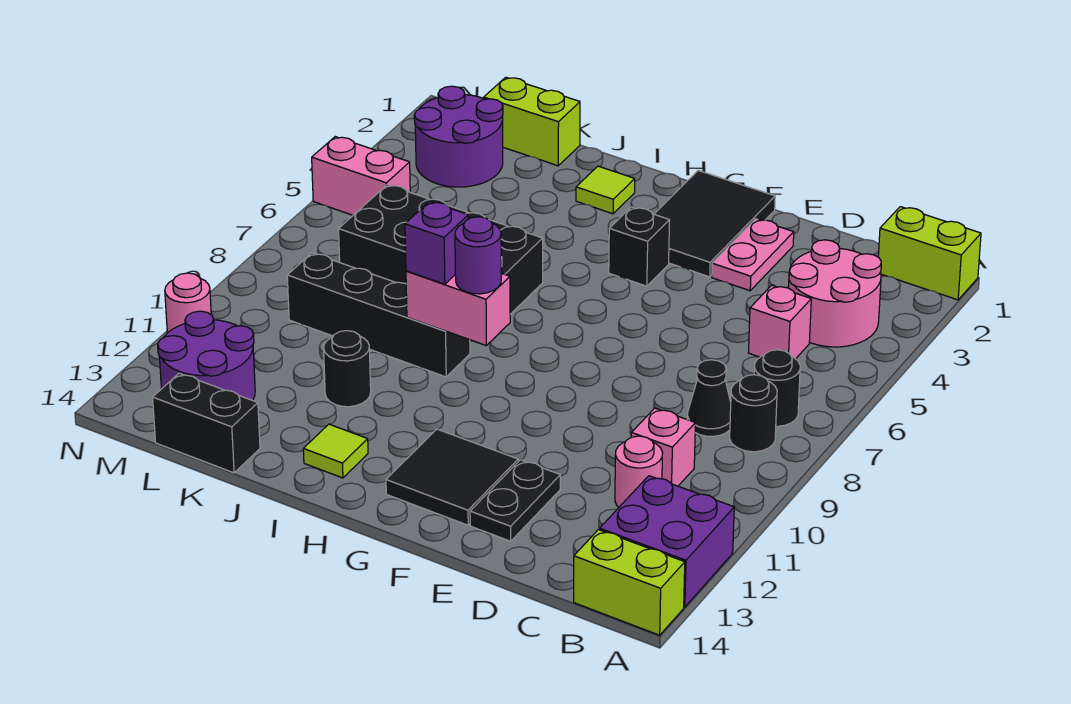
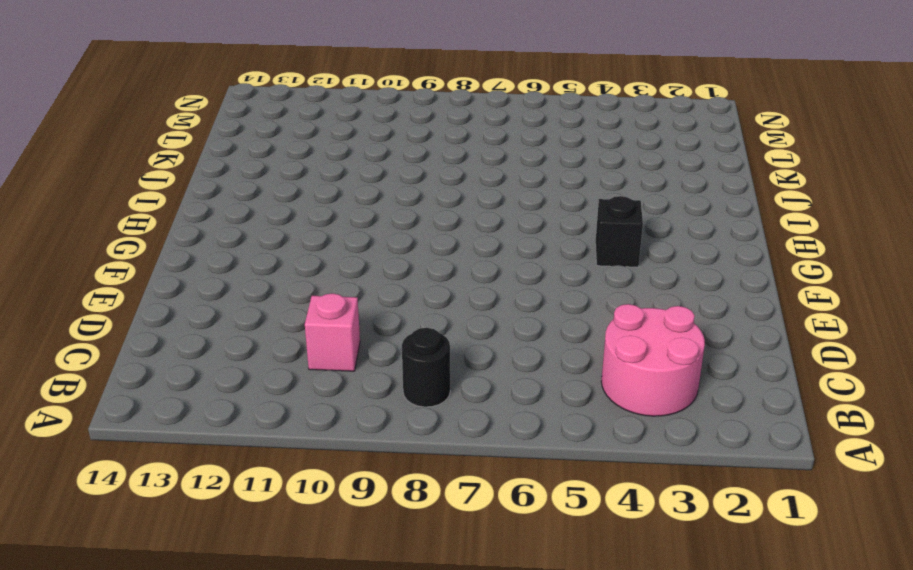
none -> lime brick A1:B1 level 1
none -> purple brick A12:B13 level 1
none -> lime brick A14:B14 level 1

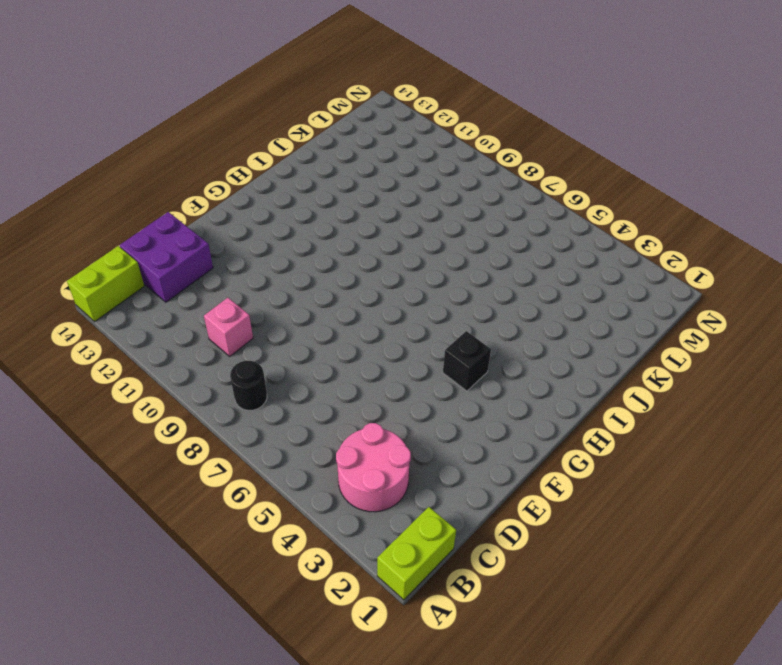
purple brick C13:D14 level 1 -> purple brick A12:B13 level 1
none -> black round brick B7 level 1
none -> pink brick C5 level 1
none -> black cone C8 level 1

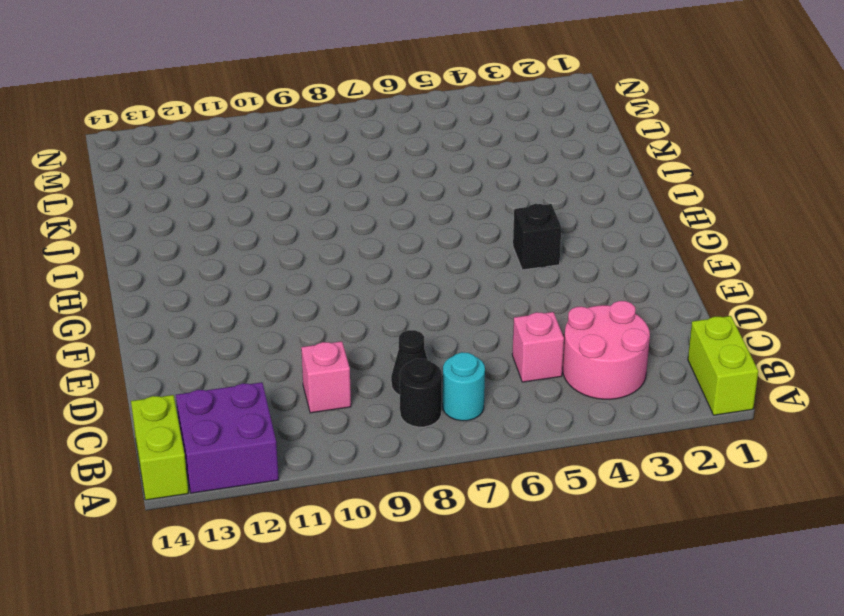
cyan round brick B7 level 1 -> black round brick B7 level 1
none -> pink round brick C11 level 1
none -> pink plate E2:E3 level 1
none -> black plate E12:E13 level 1

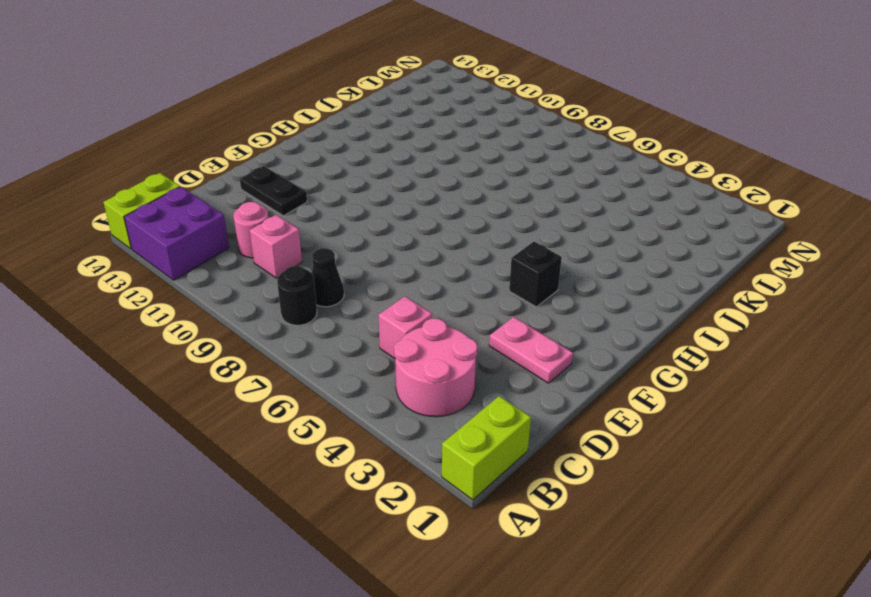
none -> black round brick B7 level 1
none -> black tile F1:G3 level 1
none -> black tile F12:G13 level 1

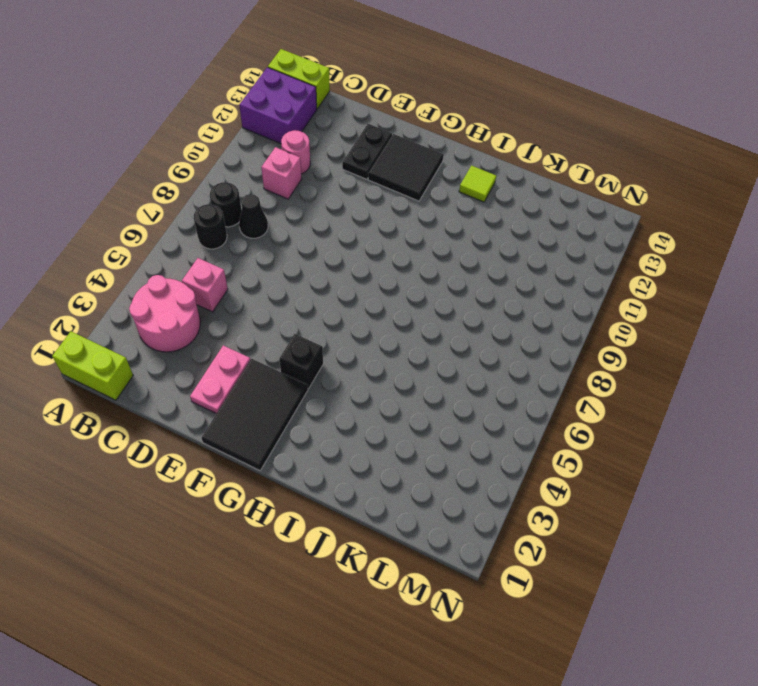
none -> lime tile I2 level 1
none -> black brick I6:L7 level 1
none -> black brick I9:L9 level 1

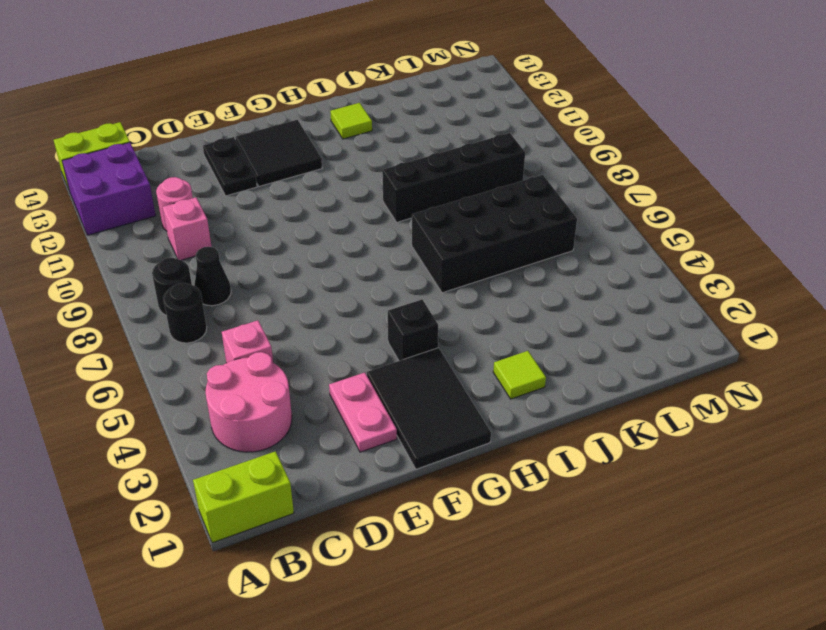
none -> black round brick J11 level 1
none -> lime brick K1:L1 level 1
none -> black brick K14:L14 level 1

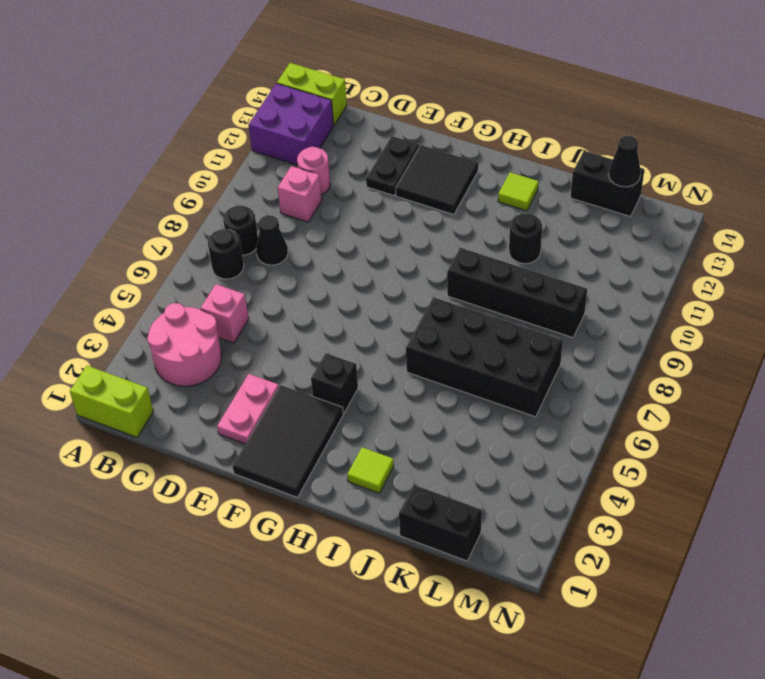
black brick K1:L1 level 1 -> lime brick K1:L1 level 1
black cone L14 level 2 -> none
none -> purple round brick L2:M3 level 1
none -> purple round brick L12:M13 level 1
none -> pink brick M5:N5 level 1

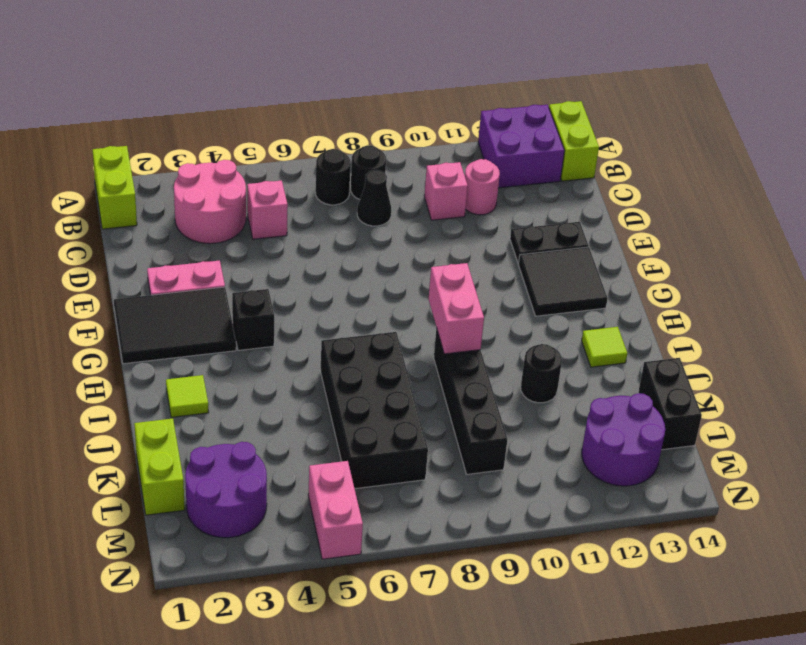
none -> pink round brick N11 level 1
none -> purple round brick H9 level 3
none -> purple brick I9 level 3

